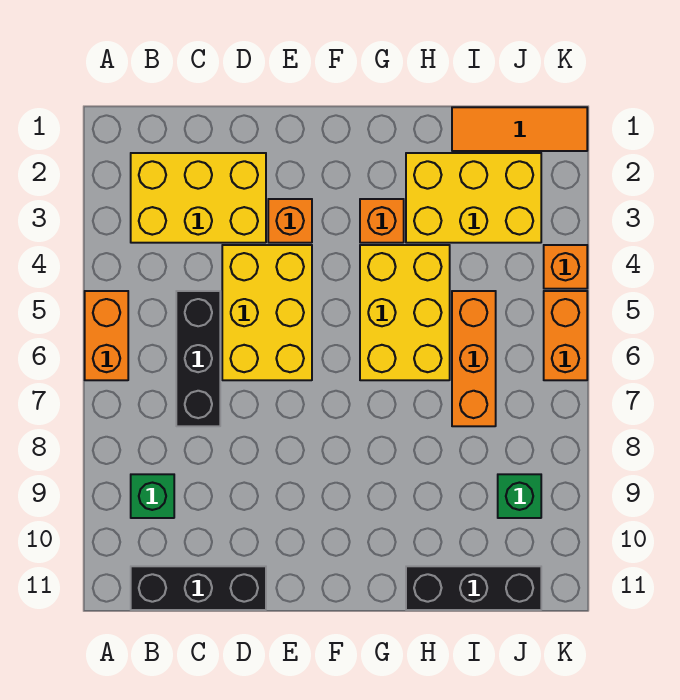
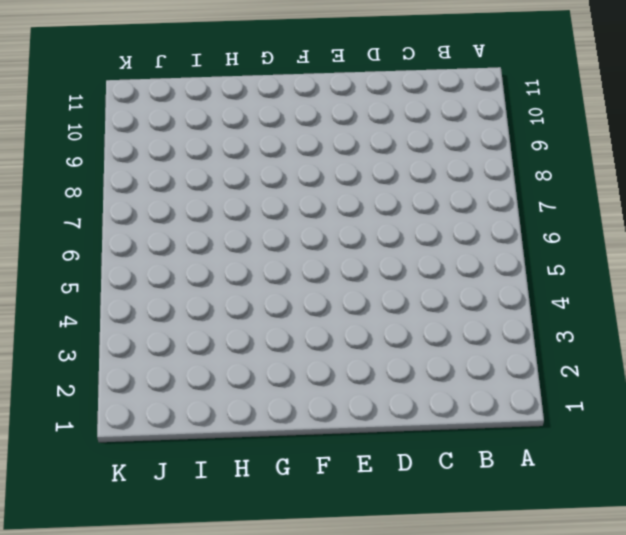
none -> orange brick A5:A6 level 1
none -> yellow brick B2:D3 level 1
none -> green brick B9 level 1

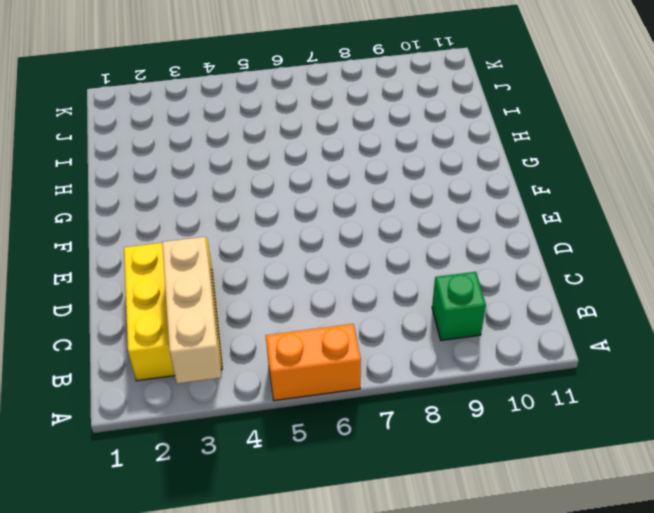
tan brick A3:C3 level 2 -> none
none -> black brick B11:D11 level 1
none -> black brick C5:C7 level 1
none -> yellow brick D4:E6 level 1

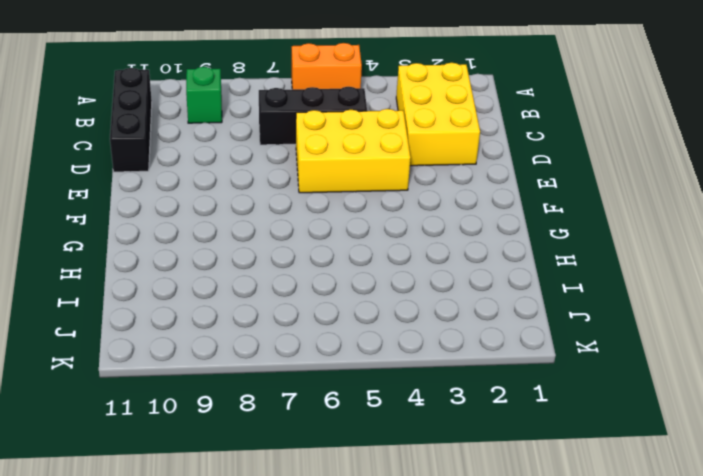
none -> orange brick E3 level 1
none -> orange brick G3 level 1
none -> yellow brick G4:H6 level 1

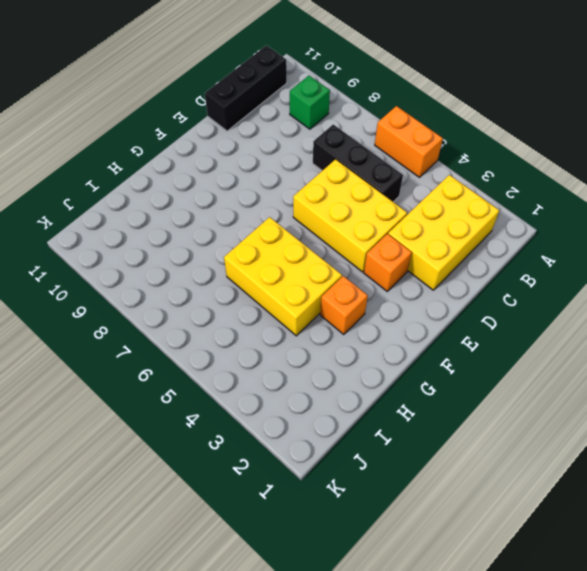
none -> yellow brick H2:J3 level 1
none -> black brick H11:J11 level 1
none -> orange tile I1:K1 level 1

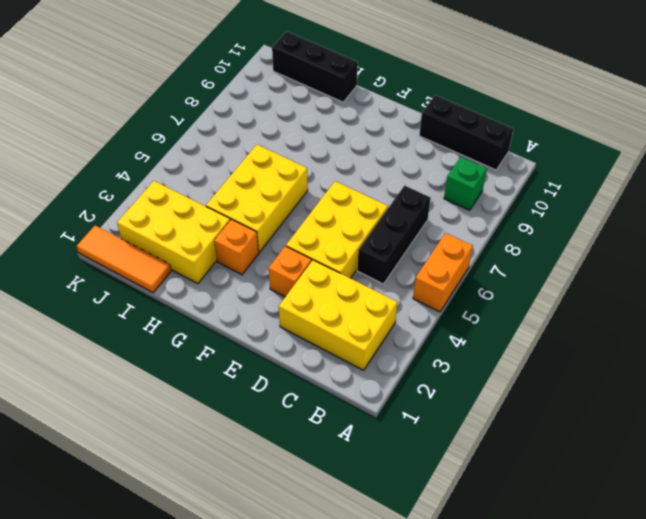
none -> orange brick I5:I7 level 1
none -> green brick J9 level 1
none -> orange brick K4 level 1

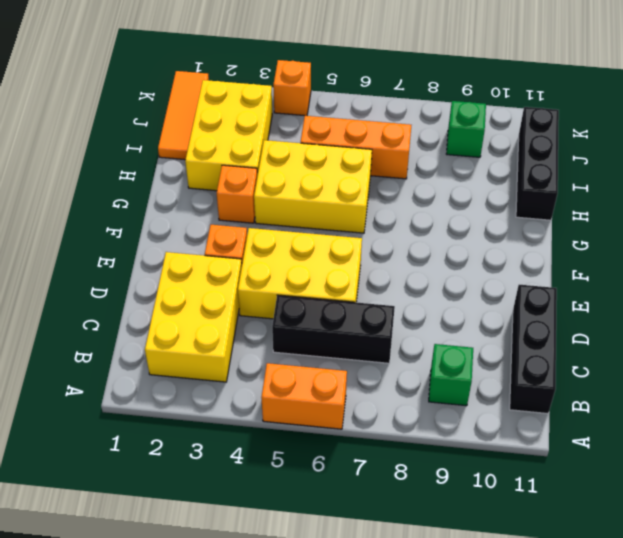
none -> orange brick K5:K6 level 1

